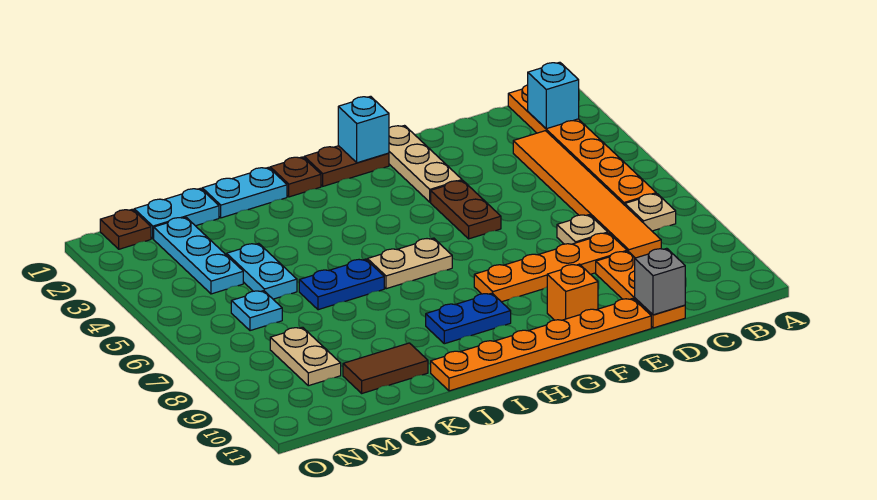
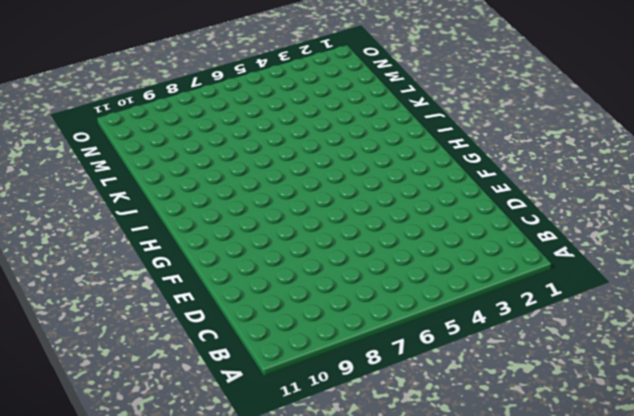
none -> orange plate B1:B6 level 1
none -> tan plate B7 level 1
none -> orange tile C3:C8 level 1

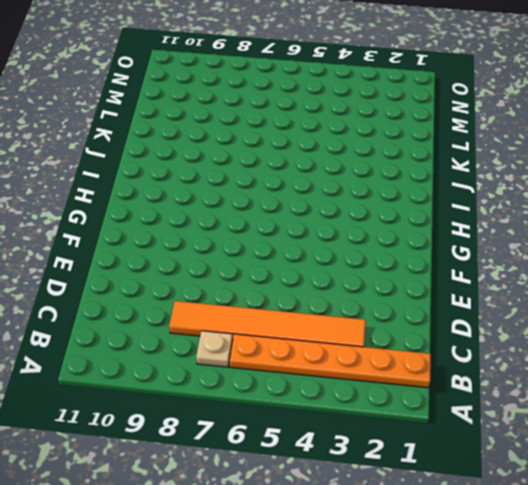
none -> tan plate D7 level 1
none -> orange plate D8:G8 level 1
none -> orange plate D9:D11 level 1

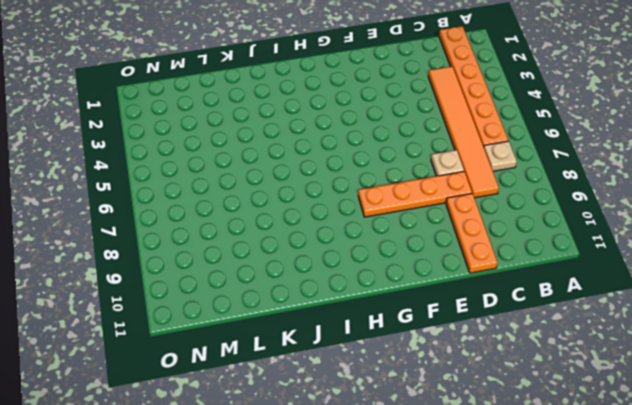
none -> orange plate E11:J11 level 1
none -> tan plate F1:F3 level 1
none -> brown plate F4:F5 level 1

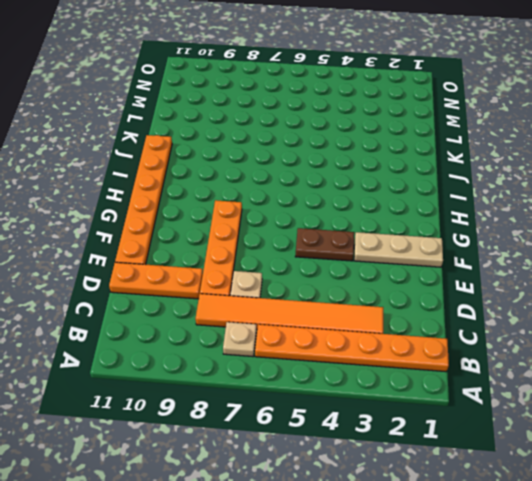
none -> orange brick F10 level 1
none -> brown plate G1:H1 level 1
none -> tan plate H6:I6 level 1

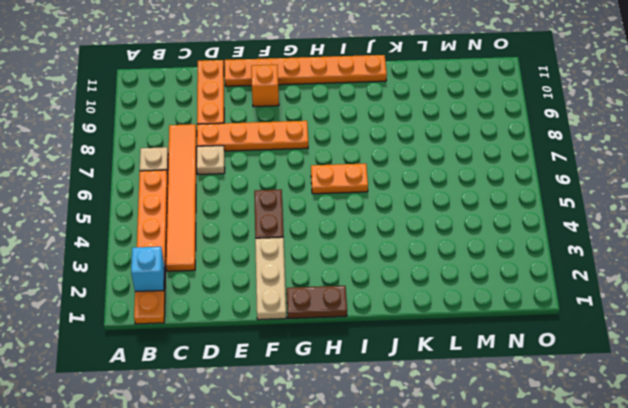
orange plate H6:I6 level 1 -> tan plate H6:I6 level 1
none -> blue plate H9:I9 level 1
none -> brown plate I1 level 1
none -> cyan plate J1:K1 level 1

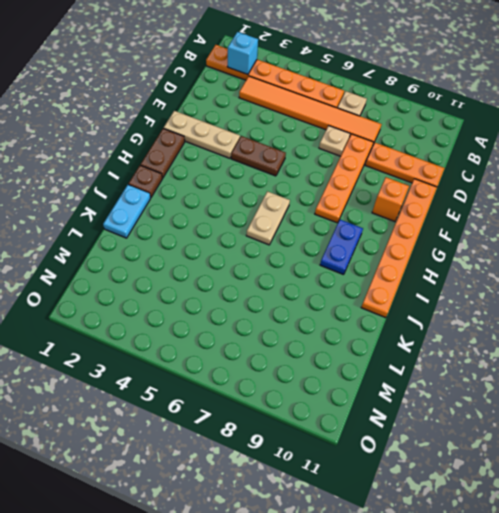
none -> blue plate J6:K6 level 1
none -> brown tile K10:L10 level 1
none -> cyan plate L1:M1 level 1

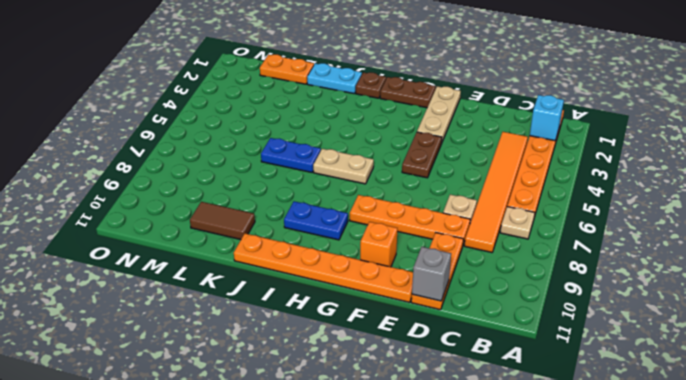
orange plate L1:M1 level 1 -> cyan plate L1:M1 level 1
none -> cyan plate L4:L5 level 1
none -> cyan plate M2:M4 level 1
none -> cyan plate M6 level 1

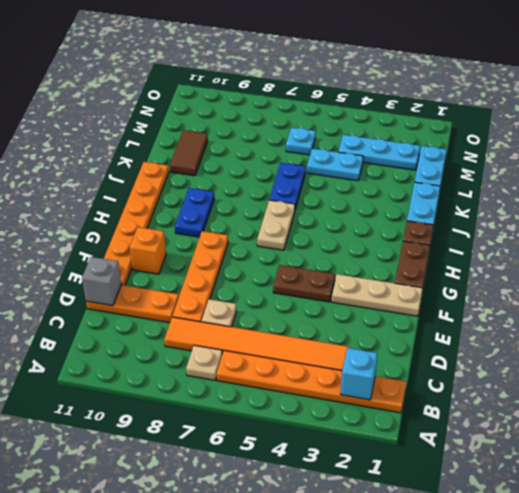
none -> tan plate M8:M9 level 1
none -> brown plate N1 level 1
none -> cyan brick G1 level 2

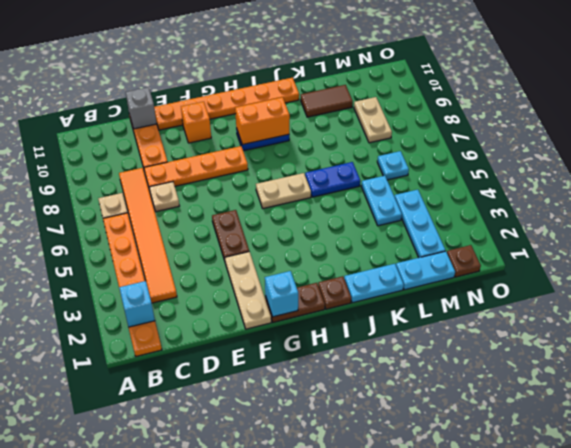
orange brick H9:I9 level 2 -> none

